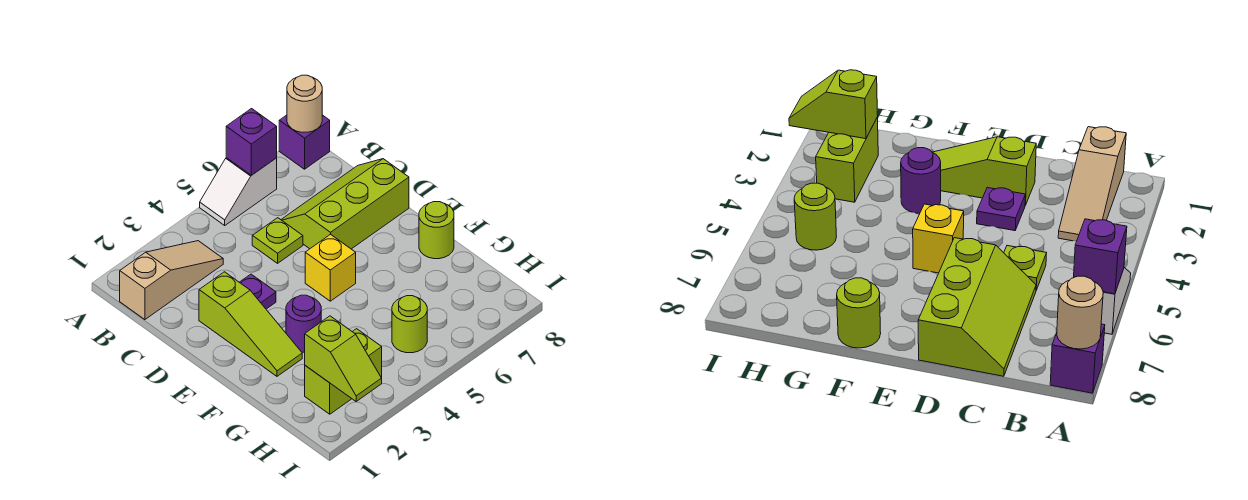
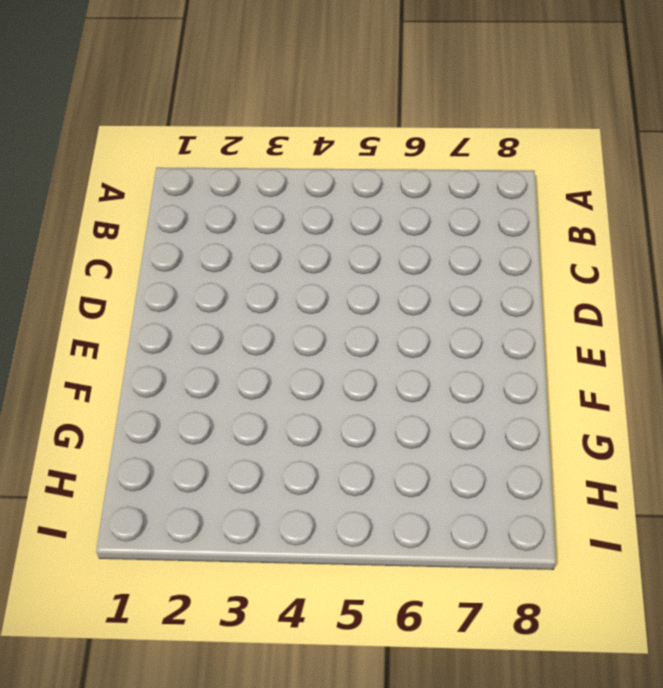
none -> white slope A5:A6 level 1 top 6
none -> purple brick A8 level 1
none -> tan slope B1:B3 level 1 top 1

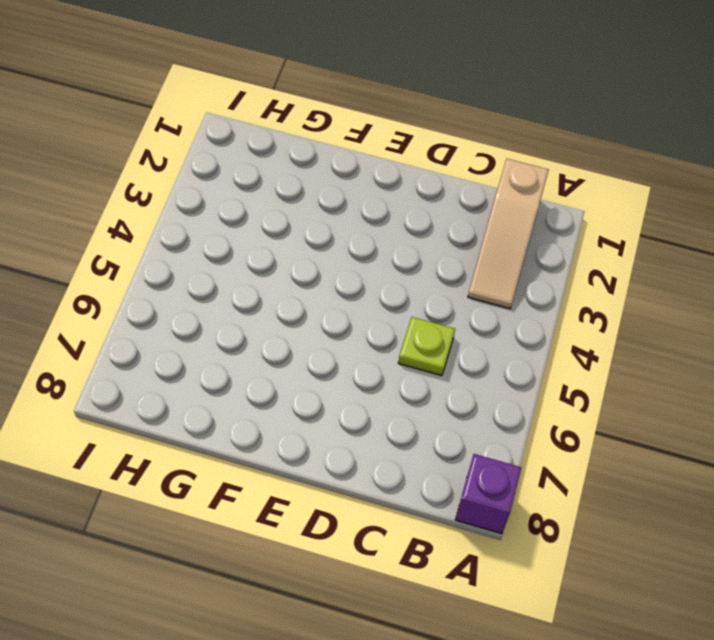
none -> white slope A5:A6 level 1 top 6
none -> lime slope C6:D8 level 1 top D
none -> lime slope D2:F2 level 1 top D

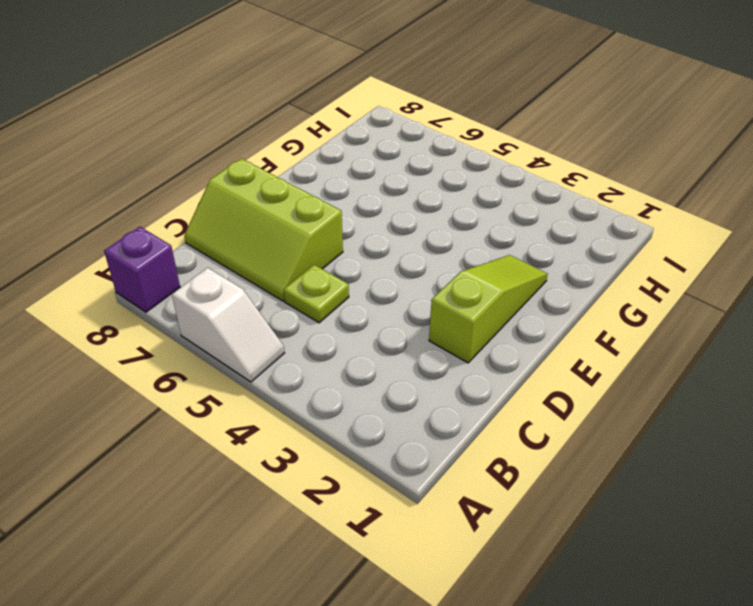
none -> tan slope B1:B3 level 1 top 1
none -> purple plate D3 level 1
none -> yellow brick E5 level 1

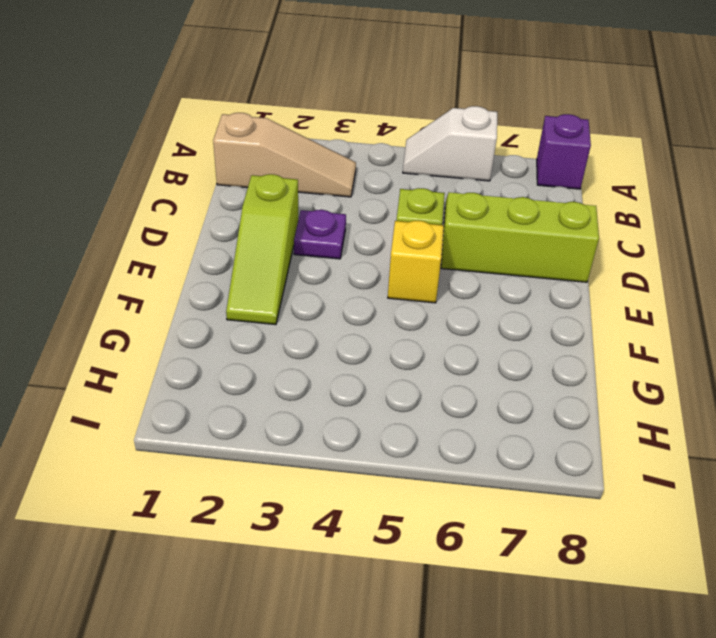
none -> purple round brick F3 level 1
none -> lime round brick F8 level 1
none -> lime brick H2:H3 level 1

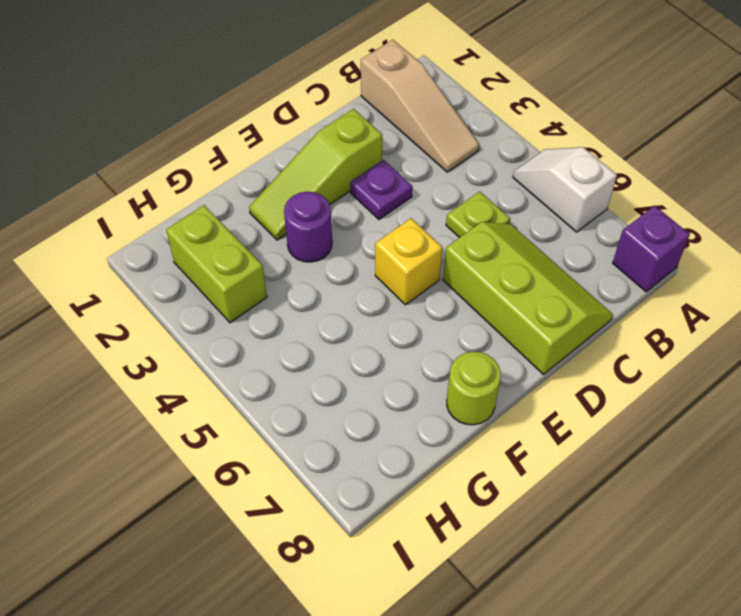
none -> lime round brick H5 level 1
none -> purple brick A6 level 2
none -> tan round brick A8 level 2

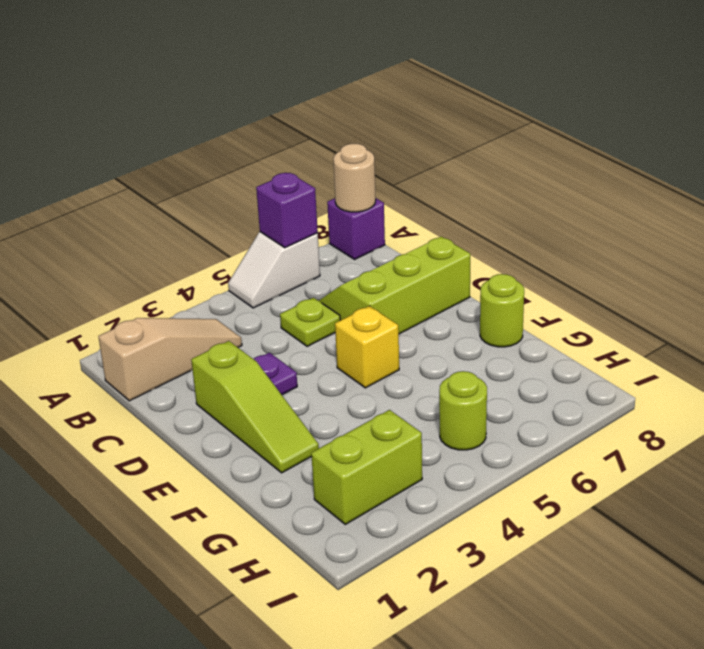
none -> purple round brick F3 level 1
none -> lime slope H2:I2 level 2 top H

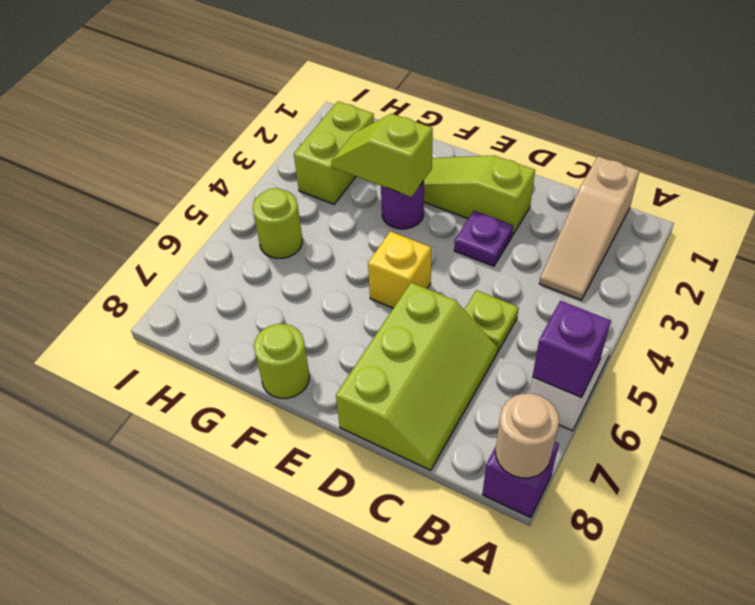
lime slope F3:G3 level 2 top F -> lime slope H2:I2 level 2 top H

